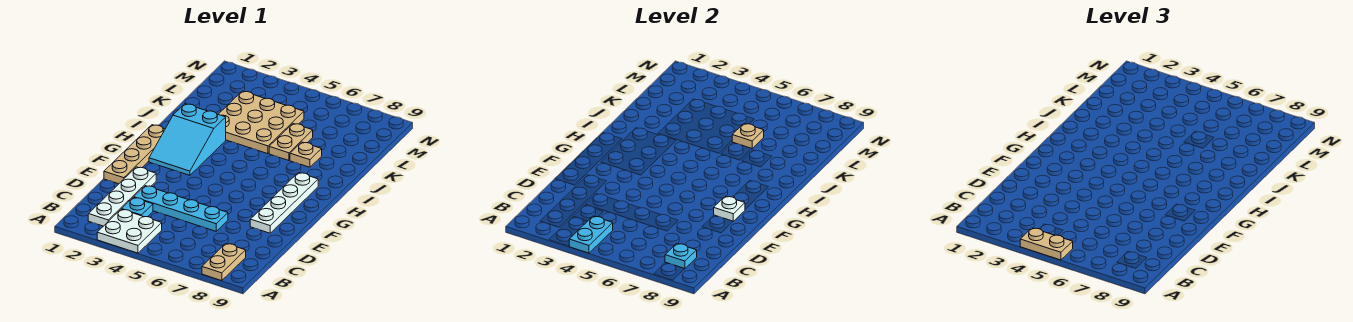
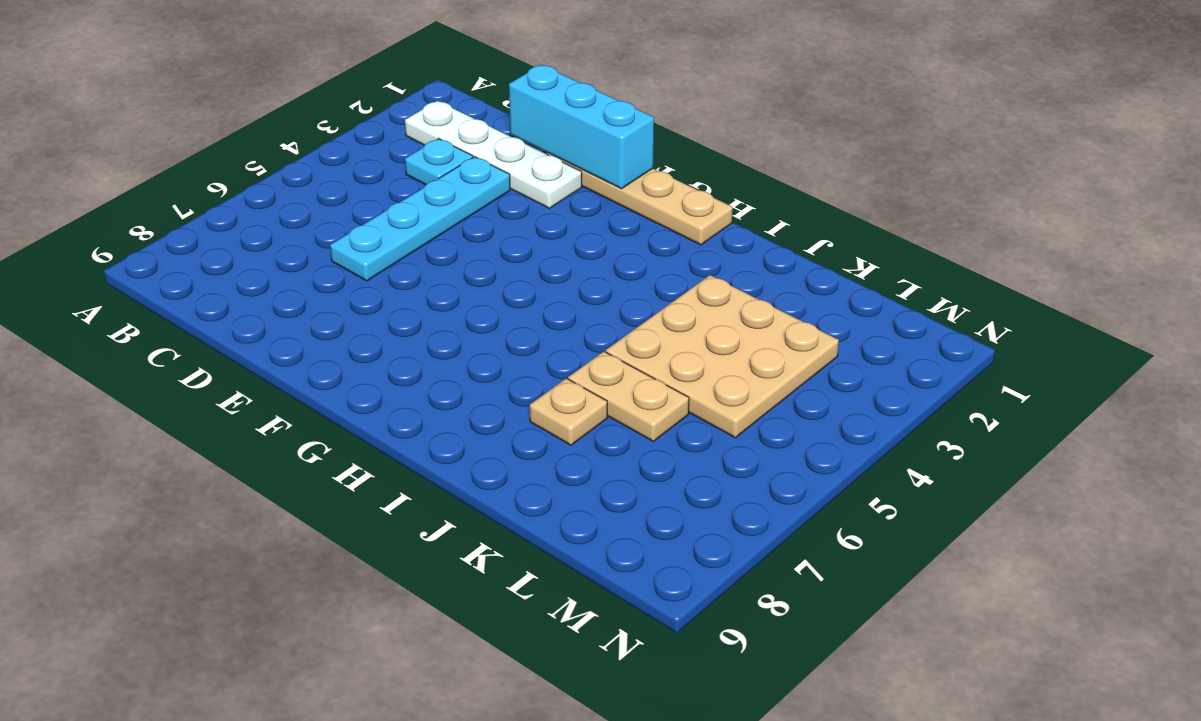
cyan brick D1:F1 level 2 -> none
none -> white plate A3:B4 level 1
none -> tan plate A8:B8 level 1
none -> white plate E8:H8 level 1

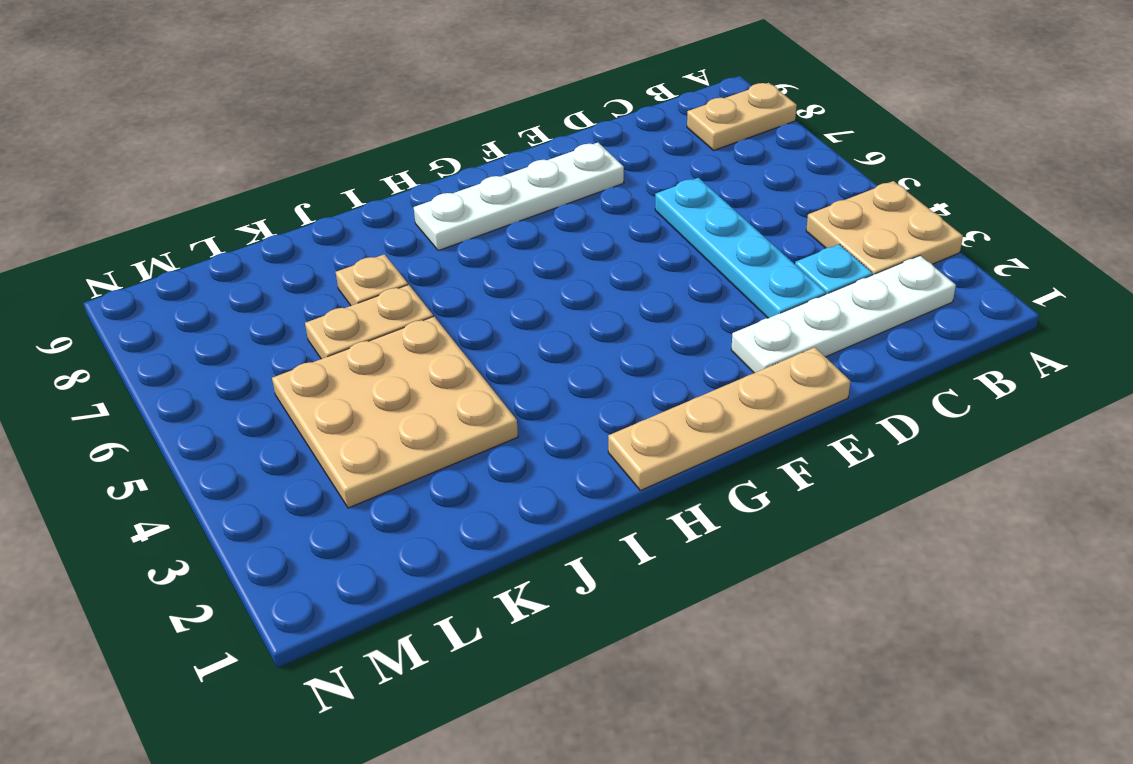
tan plate A3:B4 level 1 -> white plate A3:B4 level 1
none -> cyan slope G2:I3 level 1 top I
none -> cyan plate A4:B4 level 2
none -> cyan plate B8 level 2

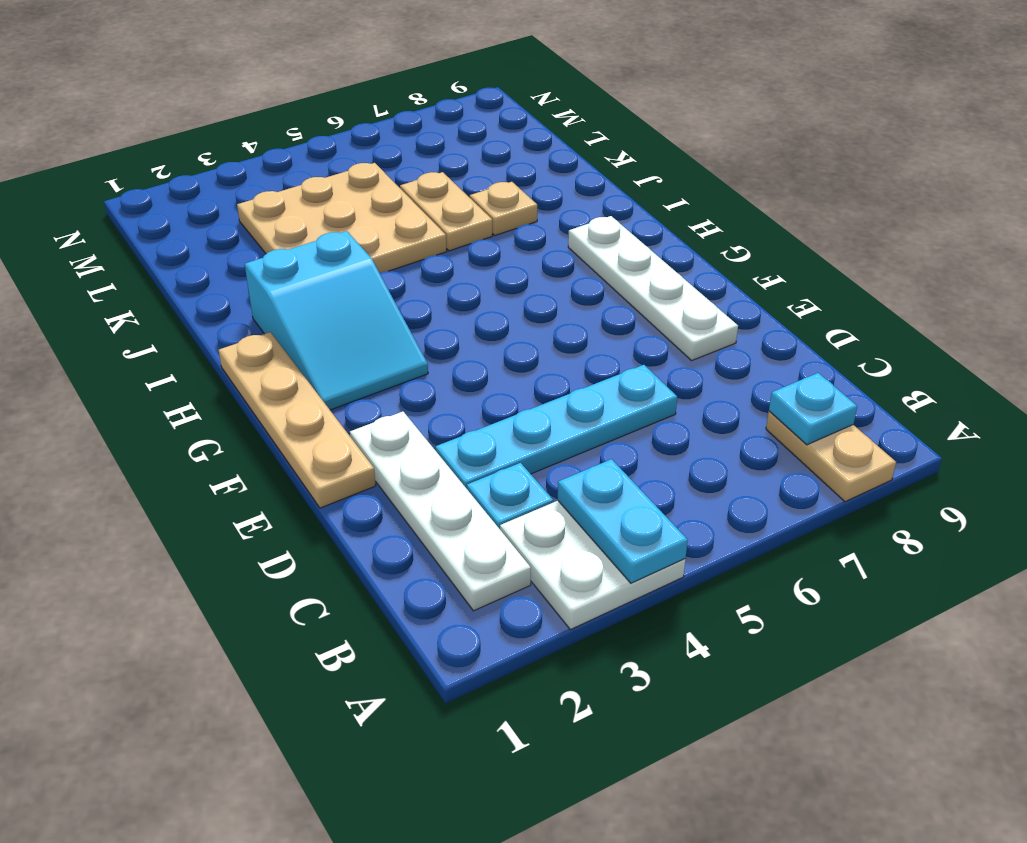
none -> white plate F8 level 2
none -> tan plate K6 level 2
none -> tan plate A4:A5 level 3

